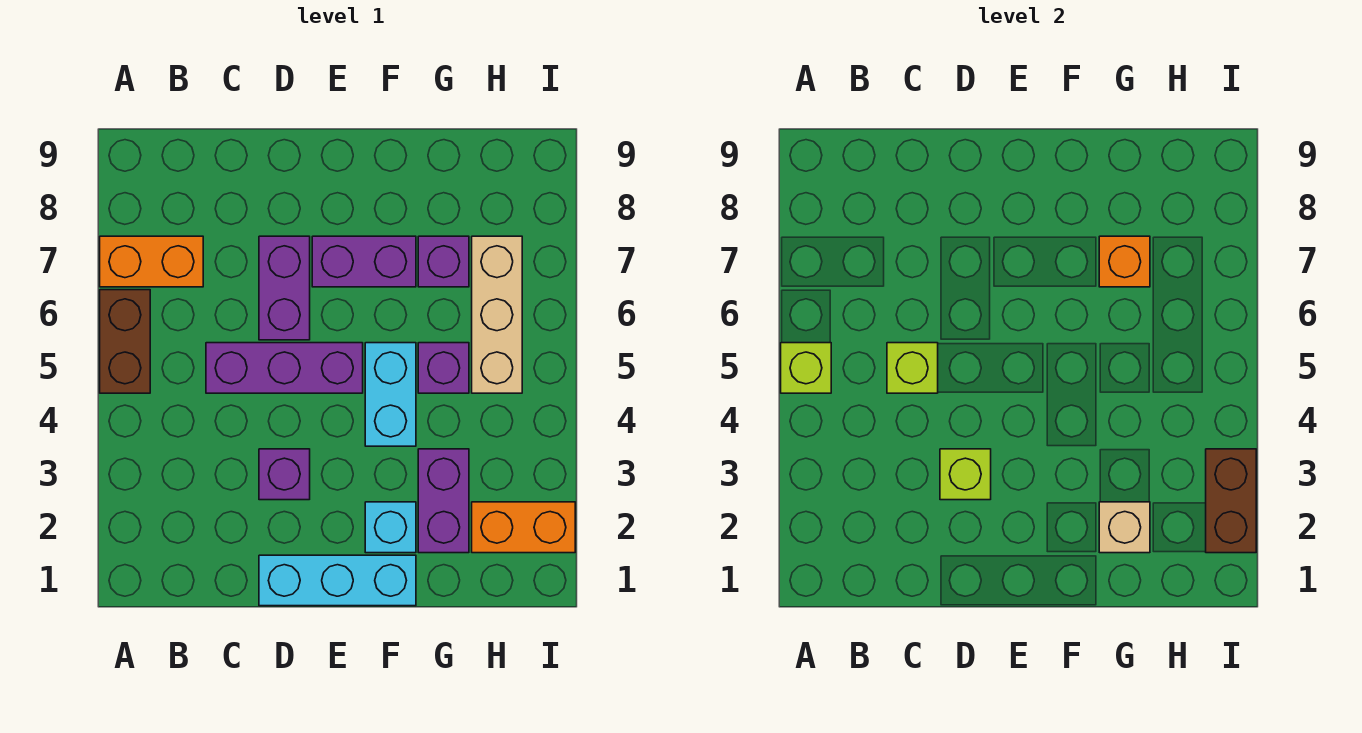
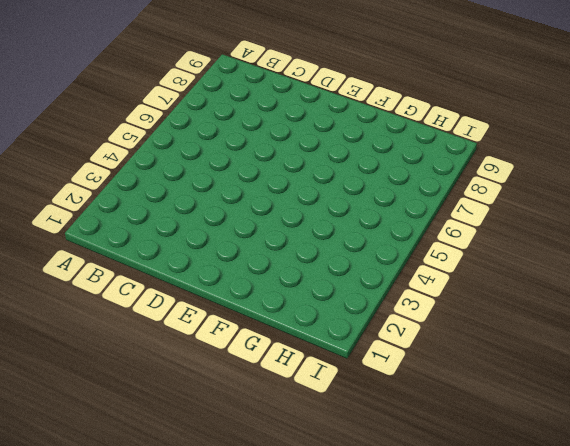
none -> brown brick A5:A6 level 1
none -> orange brick A7:B7 level 1
none -> purple brick C5:E5 level 1

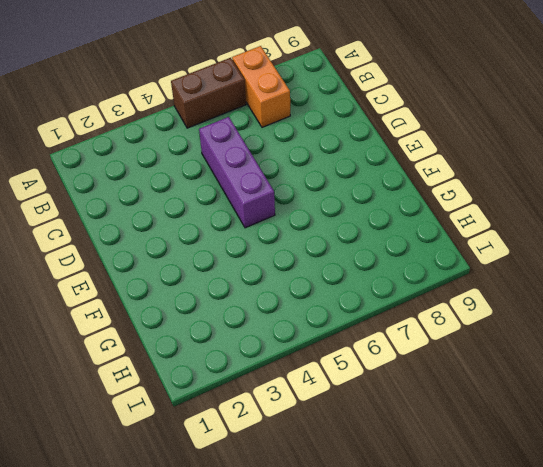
none -> cyan brick D1:F1 level 1
none -> purple brick D3 level 1
none -> purple brick D6:D7 level 1

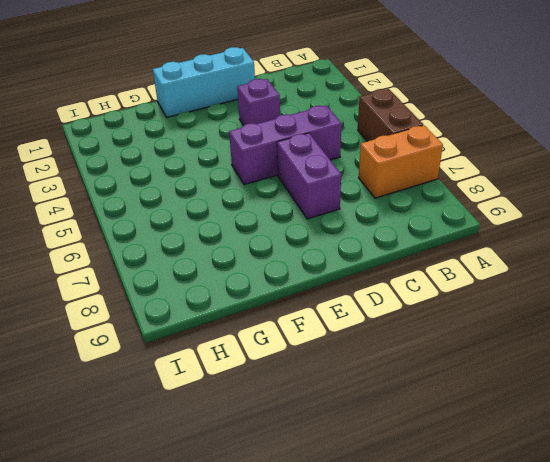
none -> purple brick E7:F7 level 1
none -> cyan brick F2 level 1
none -> cyan brick F4:F5 level 1

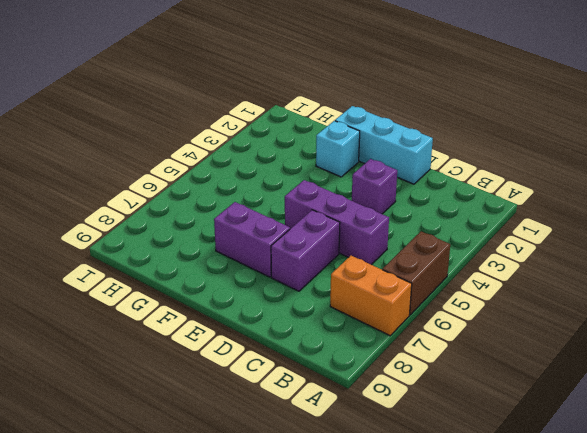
none -> cyan brick F4:F5 level 1
none -> purple brick G2:G3 level 1
none -> purple brick G5 level 1

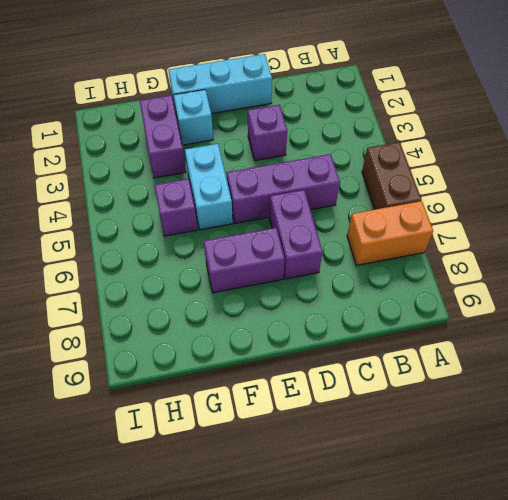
none -> purple brick G7 level 1
none -> orange brick H2:I2 level 1
none -> tan brick H5:H7 level 1

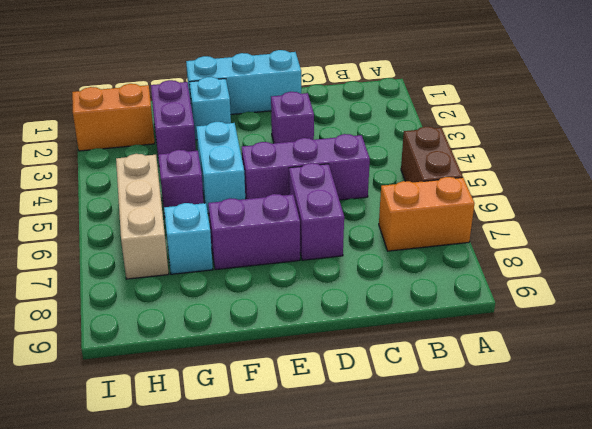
cyan brick G7 level 1 -> purple brick G7 level 1
none -> lime brick A5 level 2
none -> lime brick C5 level 2
none -> lime brick D3 level 2

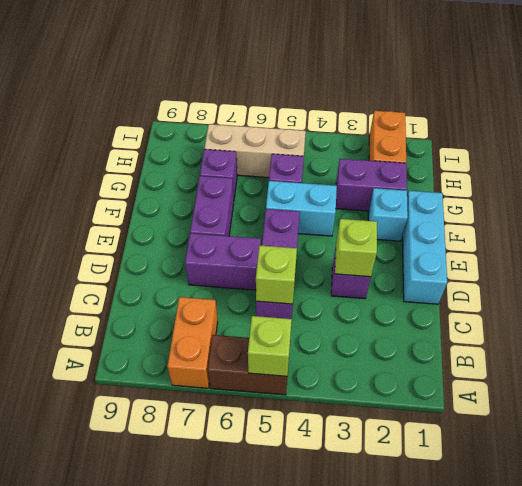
none -> tan brick G2 level 2
none -> orange brick G7 level 2
none -> brown brick I2:I3 level 2

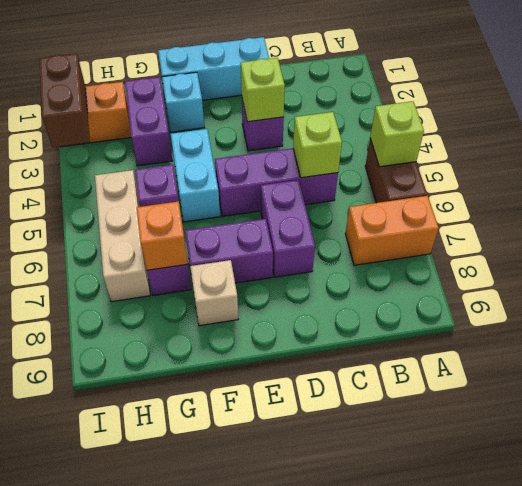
tan brick F8 level 1 -> tan brick G2 level 2

